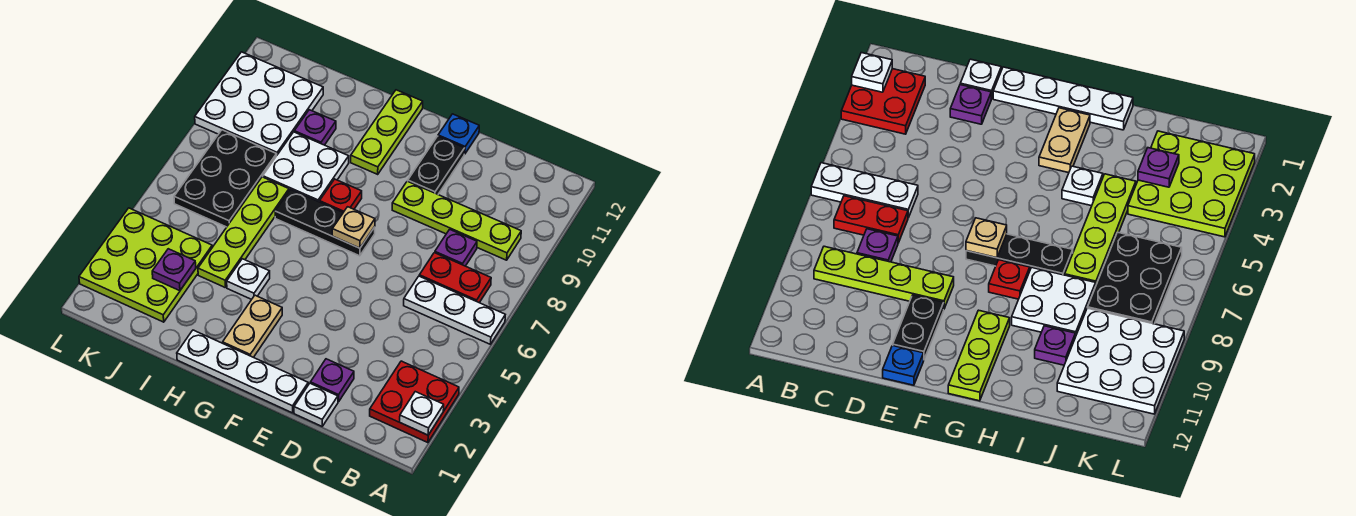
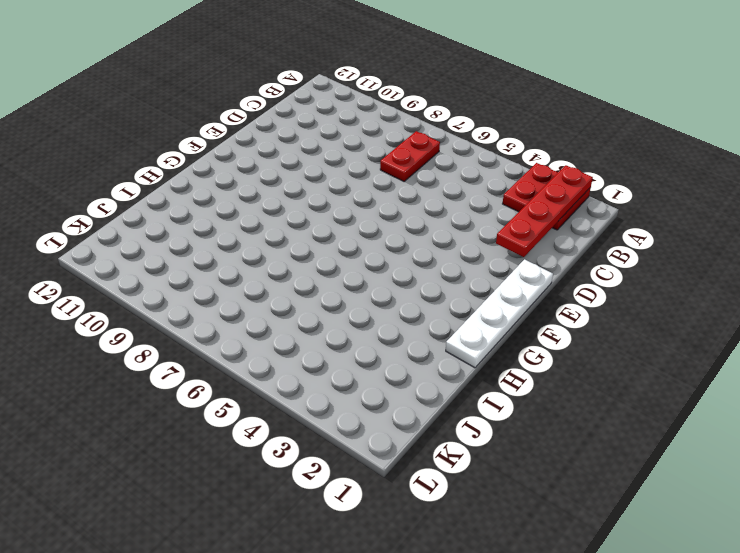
red plate A2:D2 level 2 -> white plate A2 level 2
none -> white plate A6:C6 level 1
none -> lime plate B9:E9 level 1
none -> purple plate C8 level 1

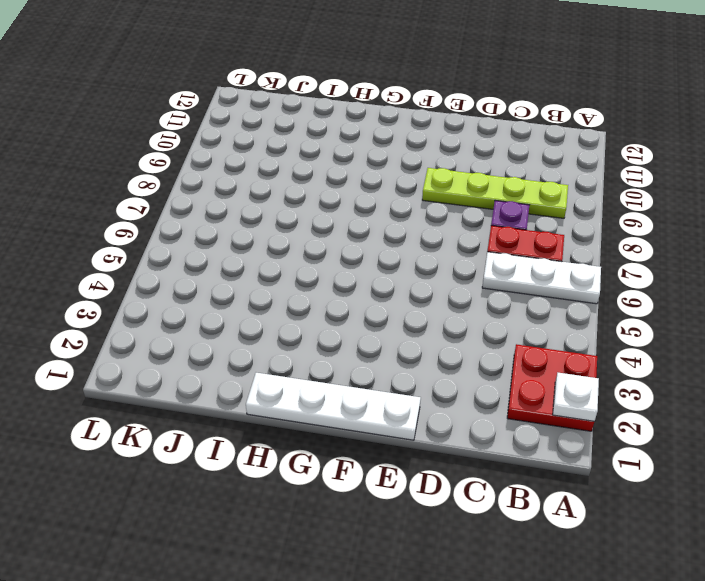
none -> white plate D1 level 1
none -> purple plate D2 level 1
none -> black plate E10:E11 level 1

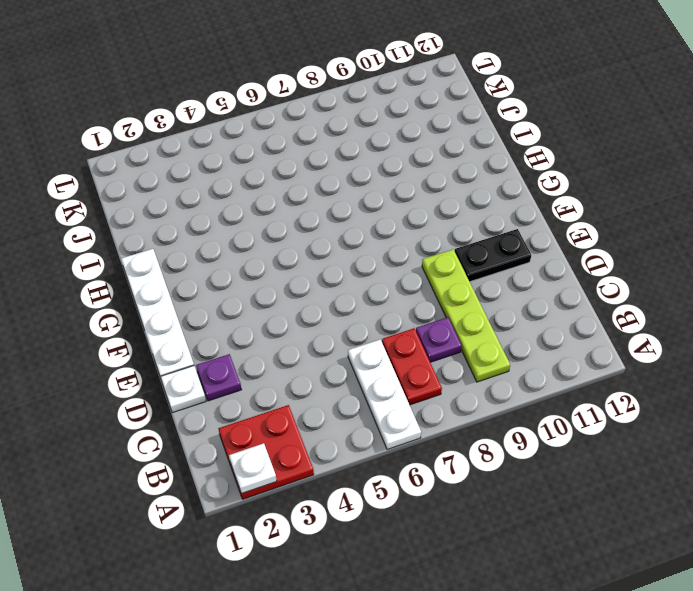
none -> blue plate E12 level 1
none -> black plate F7:H7 level 1
none -> tan plate G2:G3 level 1

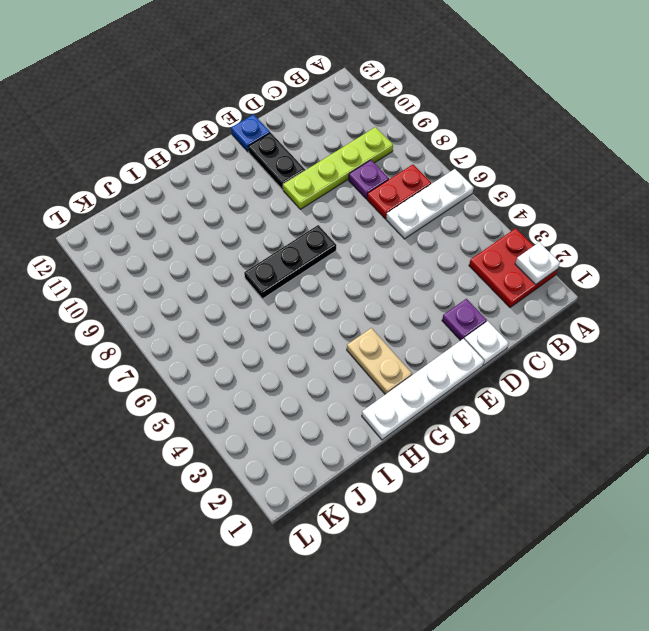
none -> red plate G8 level 1
none -> lime plate G10:G12 level 1
none -> white plate H4 level 1

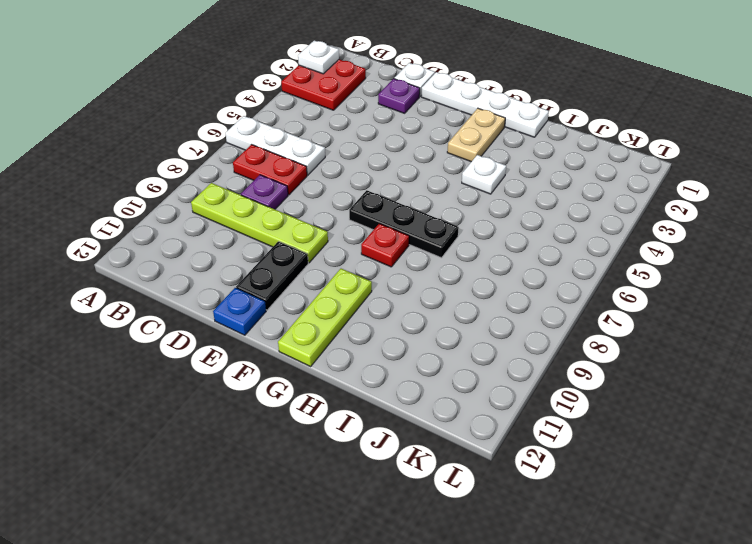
none -> white plate H8:I9 level 1
none -> lime plate I4:I7 level 1
none -> purple plate I10 level 1

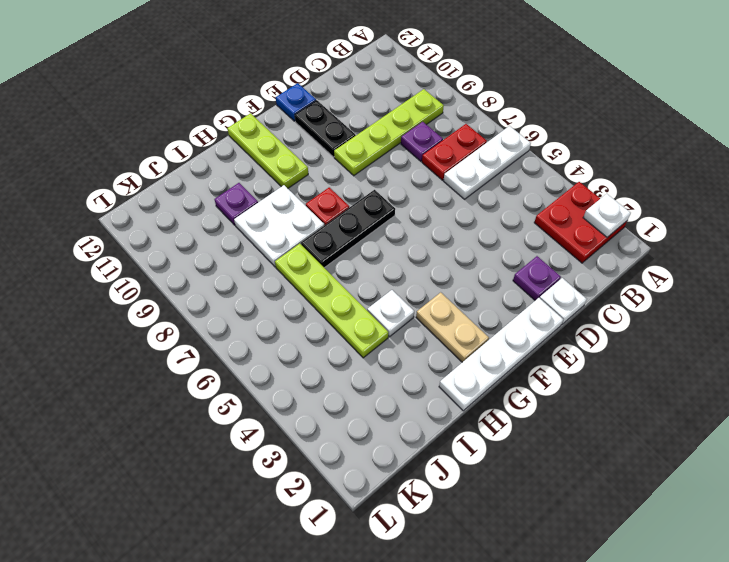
none -> lime plate J2:L4 level 1
none -> black plate J6:K8 level 1
none -> white plate J9:L11 level 1

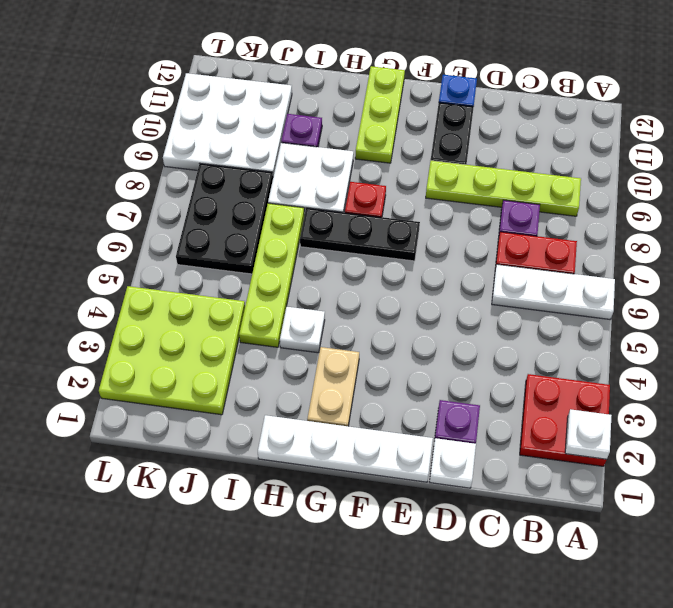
none -> tan plate F7 level 2
none -> purple plate J3 level 2

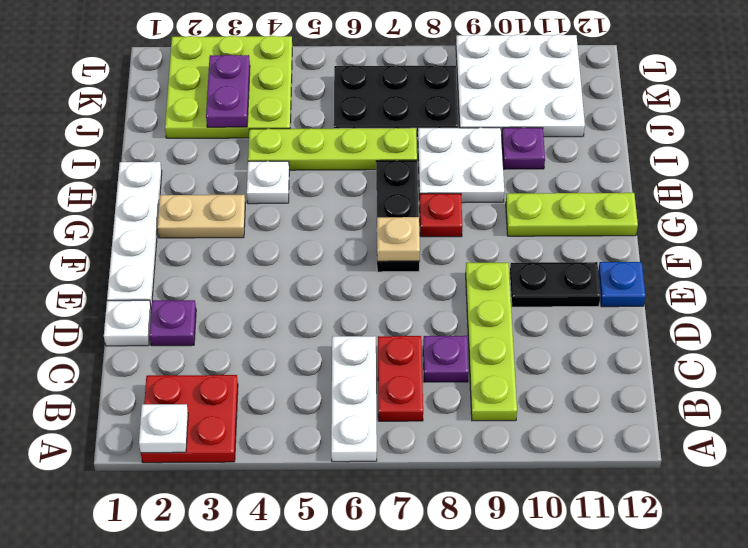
purple plate J3:K3 level 2 -> purple plate J3 level 2

